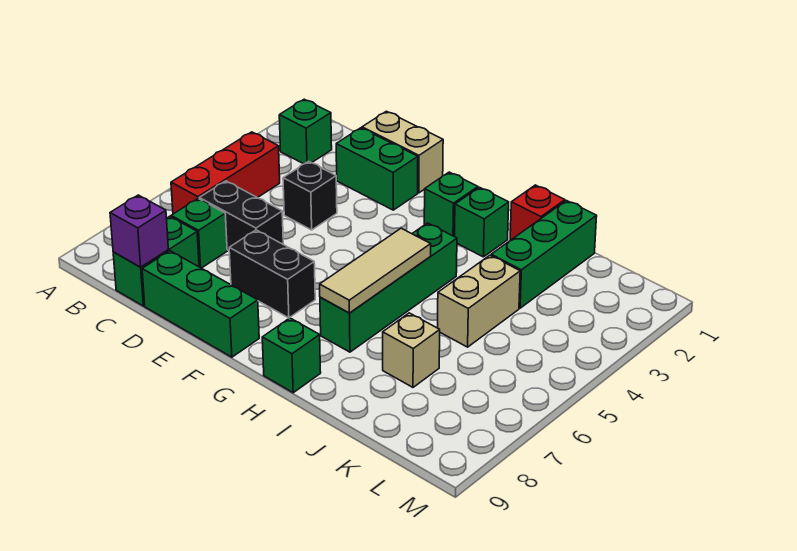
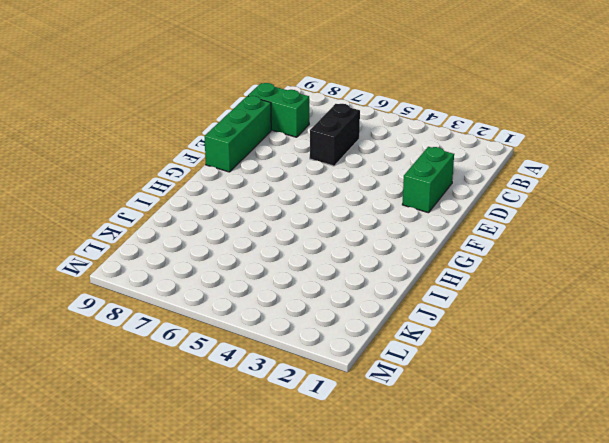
none -> green brick B2 level 1
none -> red brick B4:B6 level 1
none -> green brick C7 level 1

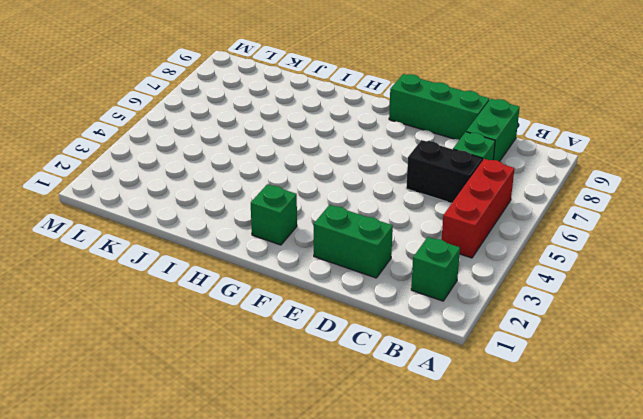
none -> tan brick D1:E1 level 1
none -> black brick D4 level 1
none -> black brick E7:F7 level 1

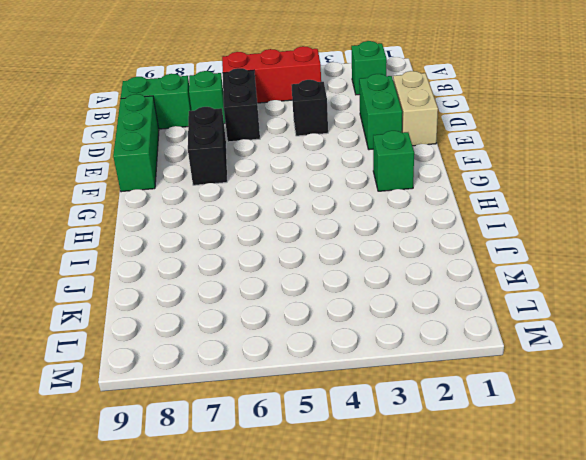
none -> green brick H2 level 1
none -> green brick H4:H7 level 1
none -> green brick H9 level 1

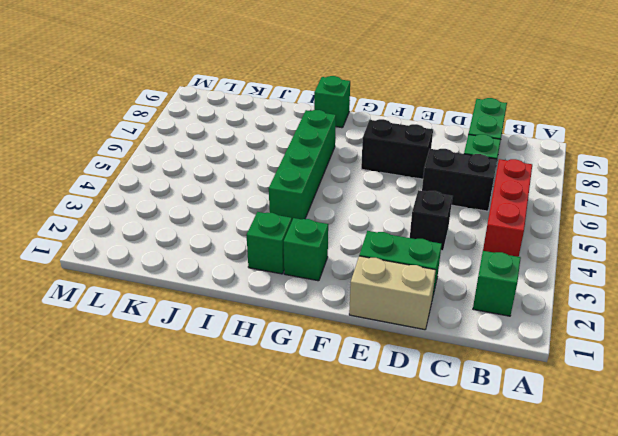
none -> green brick D9:F9 level 1
none -> red brick I1 level 1
none -> green brick J1:J3 level 1

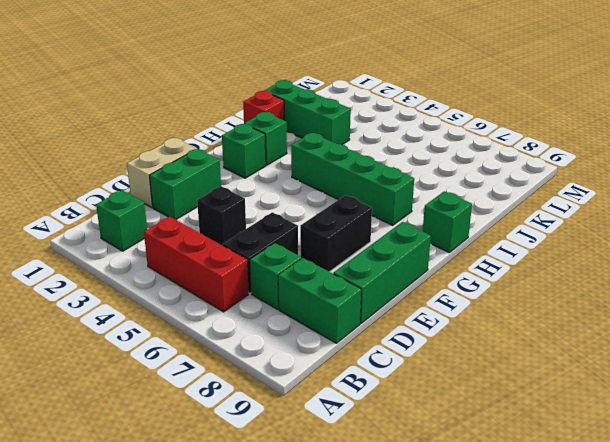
none -> tan brick J4:J5 level 1
none -> tan brick J7 level 1
none -> purple brick C9 level 2

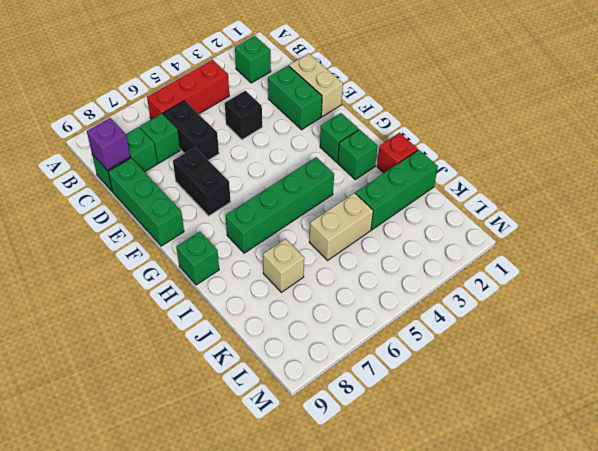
none -> tan tile H5:H7 level 2

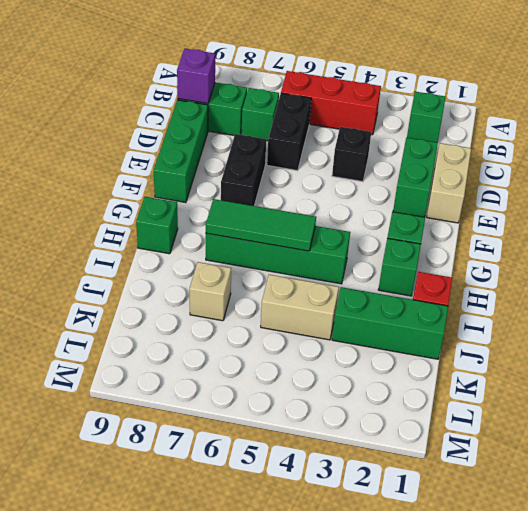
green tile H5:H7 level 2 -> tan tile H5:H7 level 2

